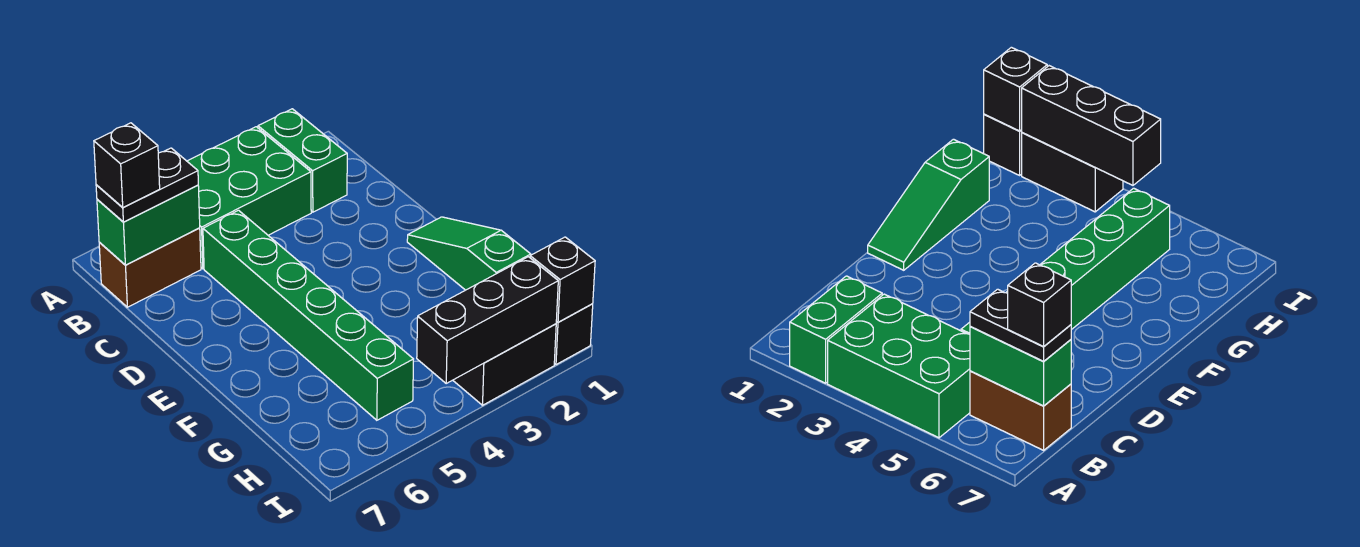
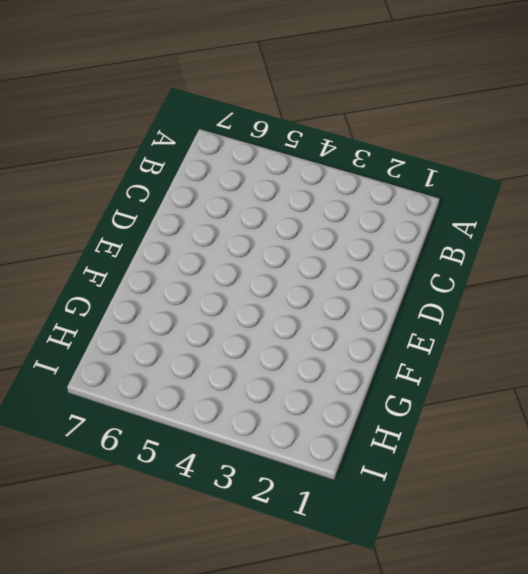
none -> green brick A2:B2 level 1
none -> green brick A3:B5 level 1
none -> brown brick B6:B7 level 1

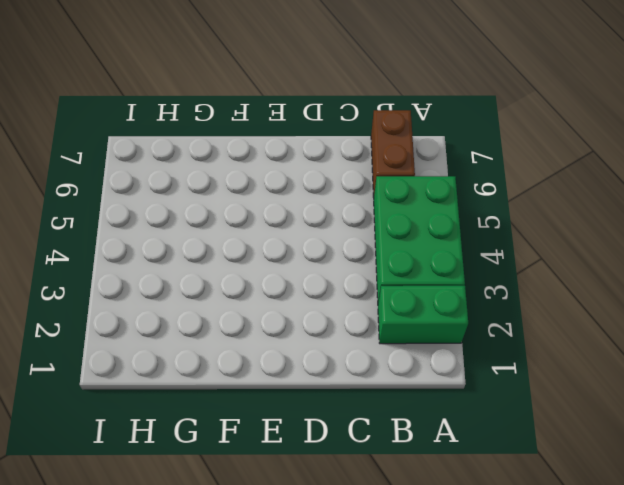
none -> green brick C5:H5 level 1
none -> green slope E1:G1 level 1 top G
none -> black brick I1 level 1

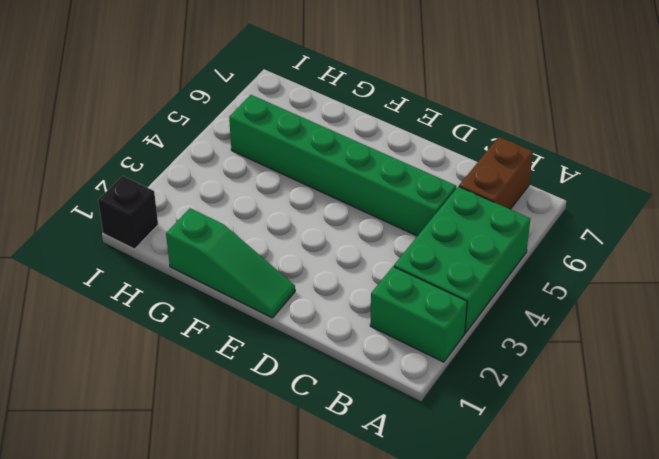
none -> black brick I2:I3 level 1
none -> green brick B6:B7 level 2
none -> black brick I1 level 2

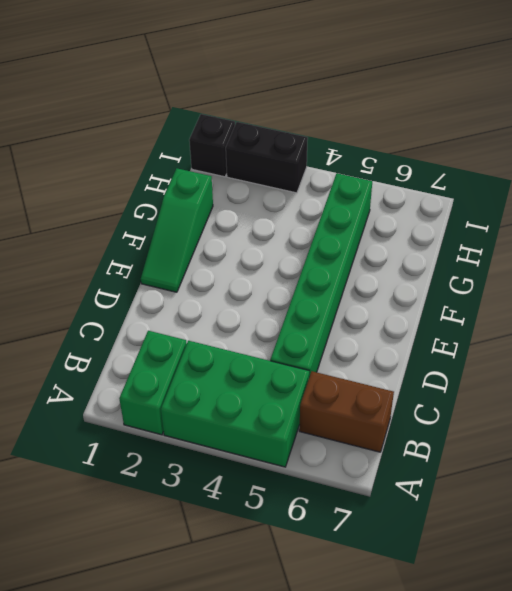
none -> green brick B6:B7 level 2
none -> black brick I1 level 2
none -> black brick I2:I4 level 2

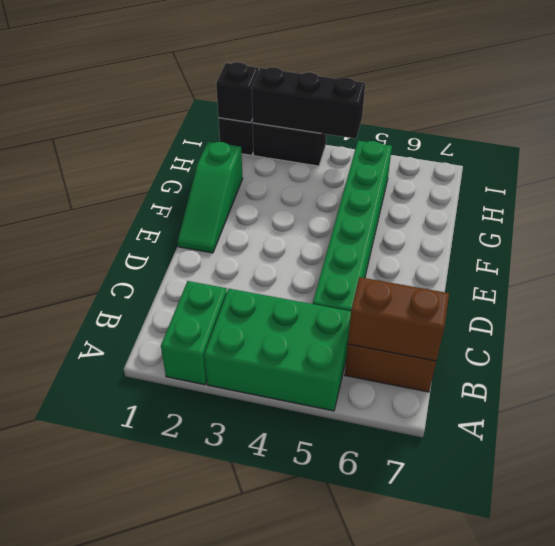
brown brick B6:B7 level 2 -> green brick B6:B7 level 2
none -> black plate B6:B7 level 3
none -> black brick B7 level 4

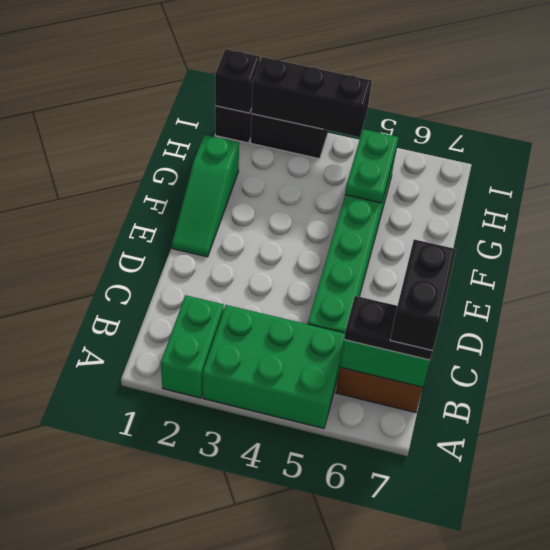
black brick B7:C7 level 4 -> black brick B7 level 4
green plate G5:H5 level 2 -> none

